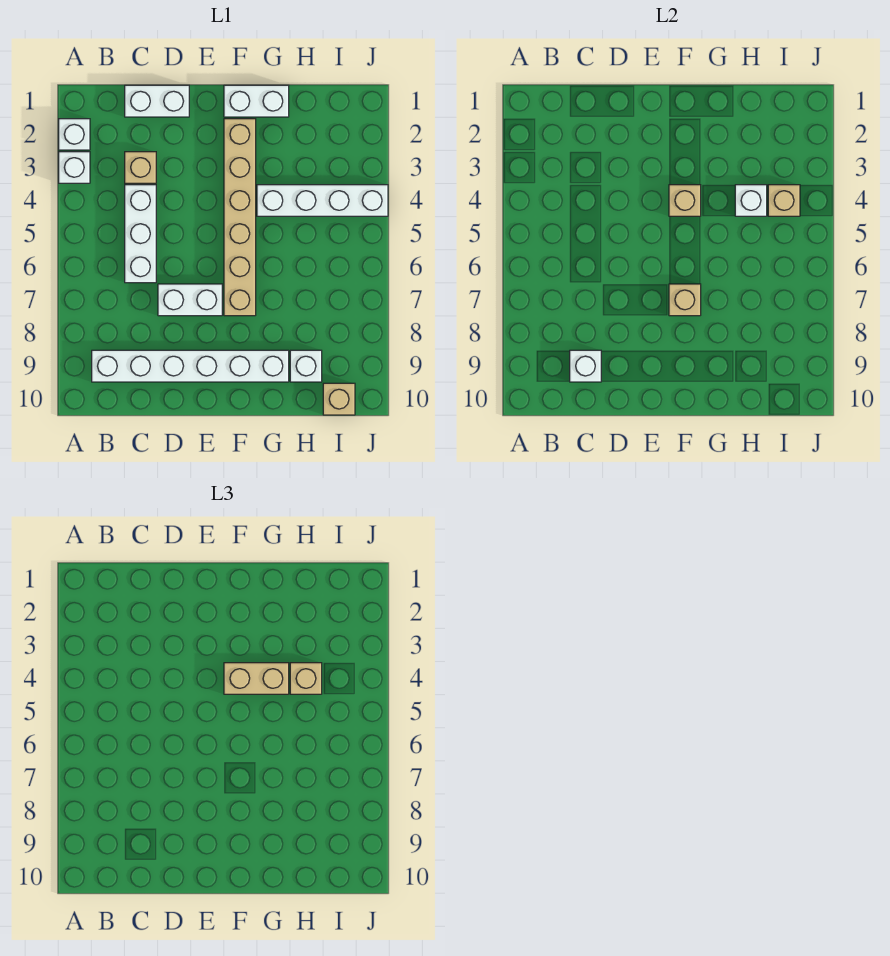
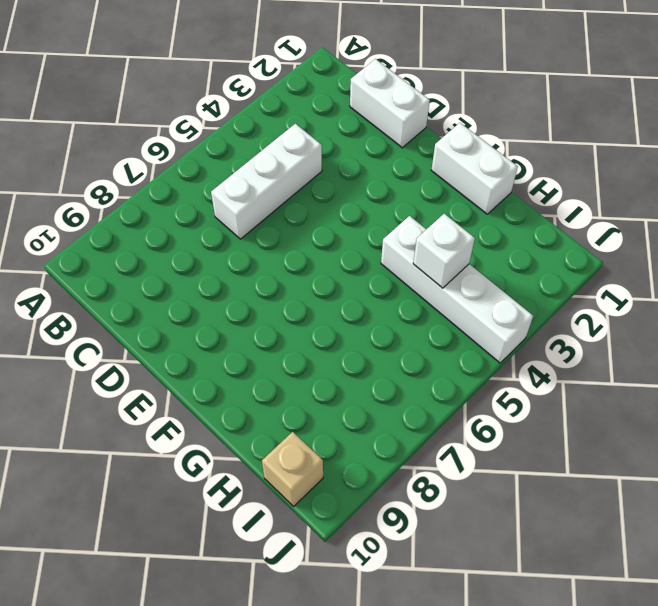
none -> white brick A2 level 1
none -> white brick A3 level 1
none -> white brick B9:G9 level 1

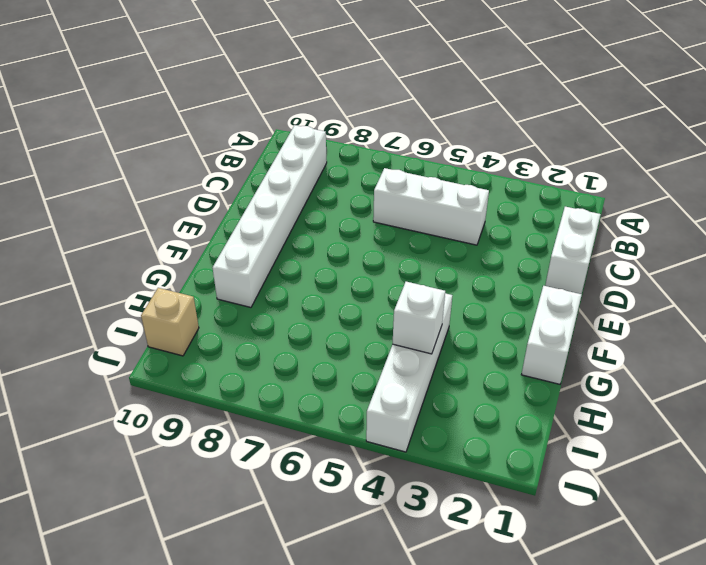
none -> white brick A2 level 1
none -> white brick A3 level 1
none -> tan brick C3 level 1

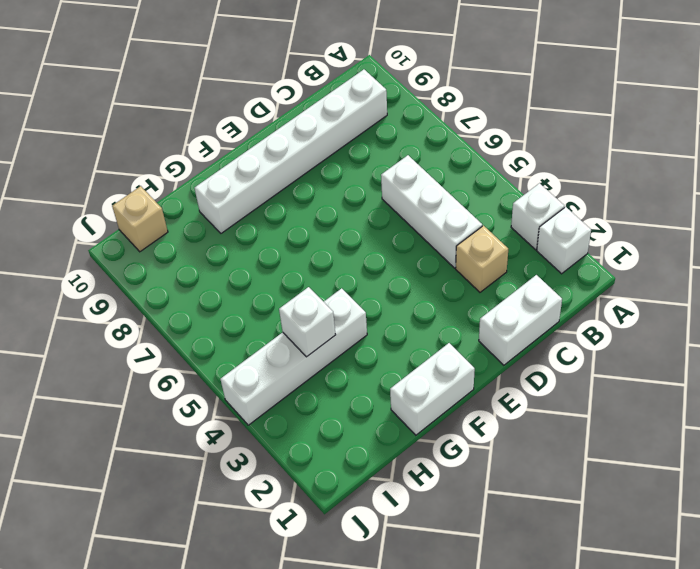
none -> white brick D7:E7 level 1
none -> tan brick F2:F7 level 1
none -> white brick H9 level 1

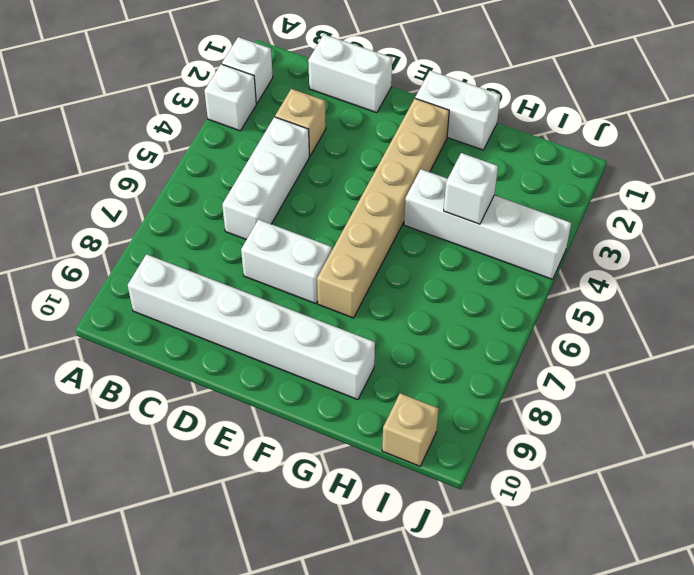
none -> white brick H9 level 1
none -> white brick C9 level 2
none -> tan brick F4 level 2

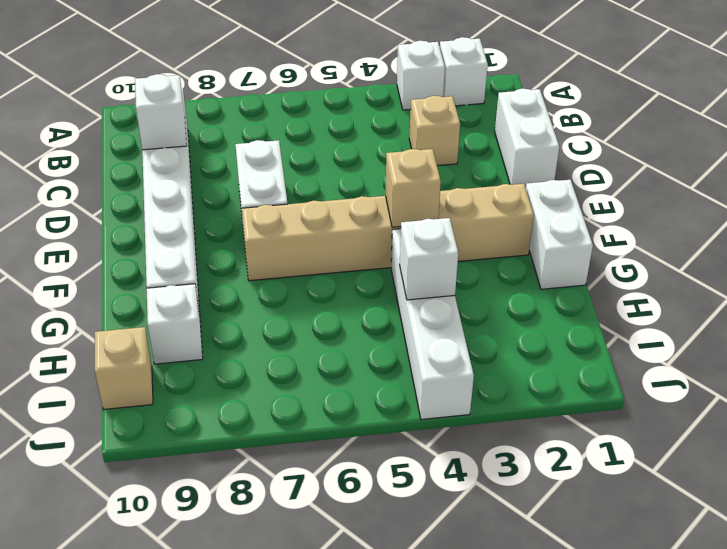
none -> white brick C4:C6 level 1
none -> tan brick F7 level 2
none -> tan brick I4 level 2

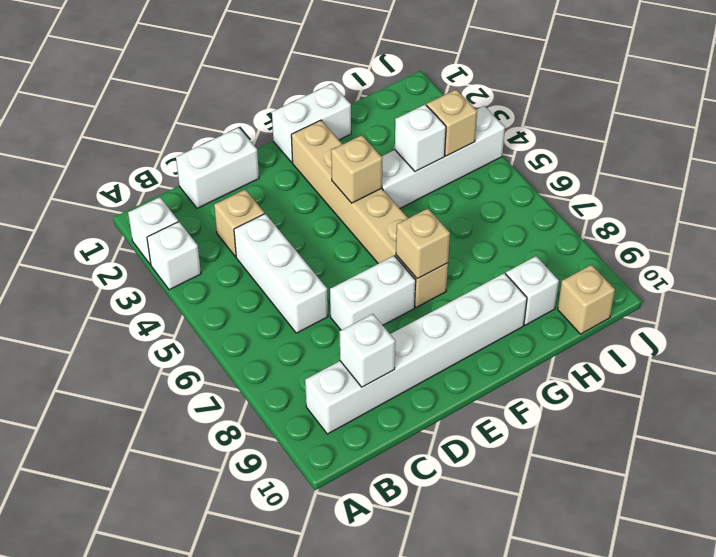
none -> tan brick F4:G4 level 3
none -> tan brick H4 level 3

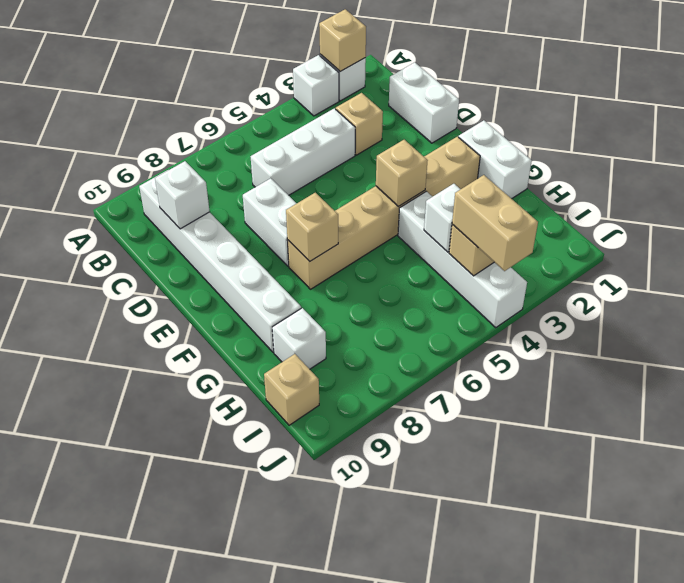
tan brick A2 level 2 -> tan brick H4 level 3
tan brick I4:J4 level 3 -> tan brick F4:G4 level 3

